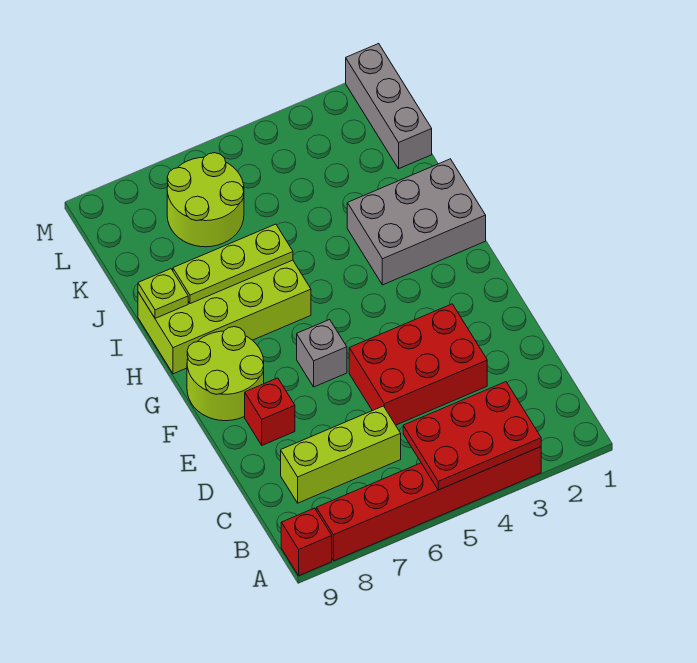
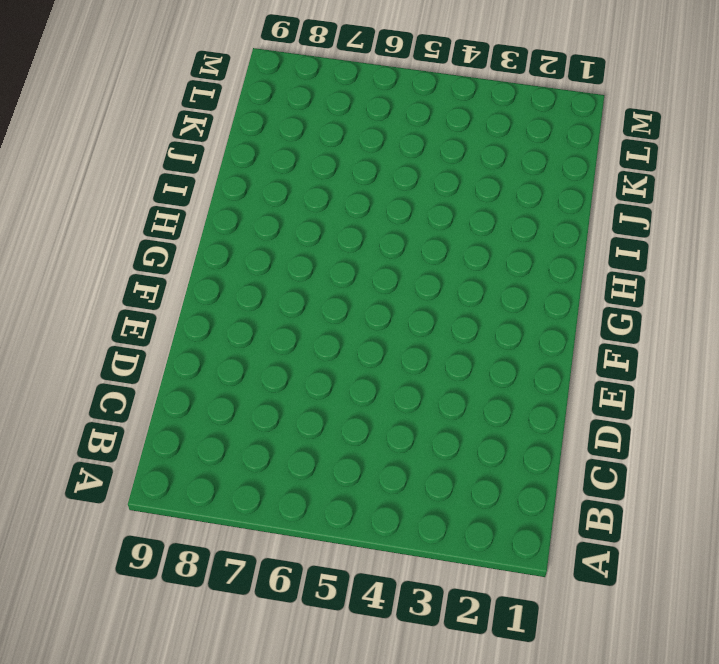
none -> red brick A3:A8 level 1
none -> red brick A9 level 1
none -> lime brick C6:C8 level 1

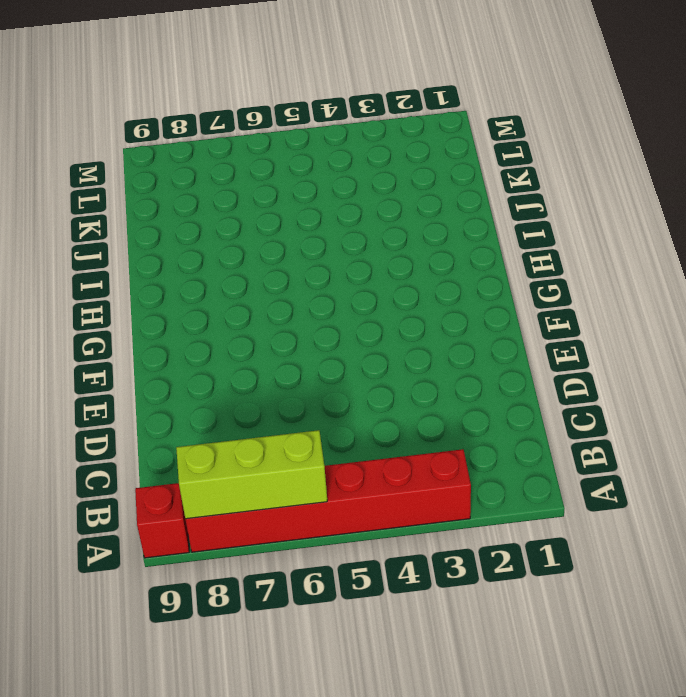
lime brick A6:A8 level 2 -> lime brick C6:C8 level 1
none -> red brick D3:E5 level 1
none -> red brick E8 level 1
none -> grey brick F6 level 1

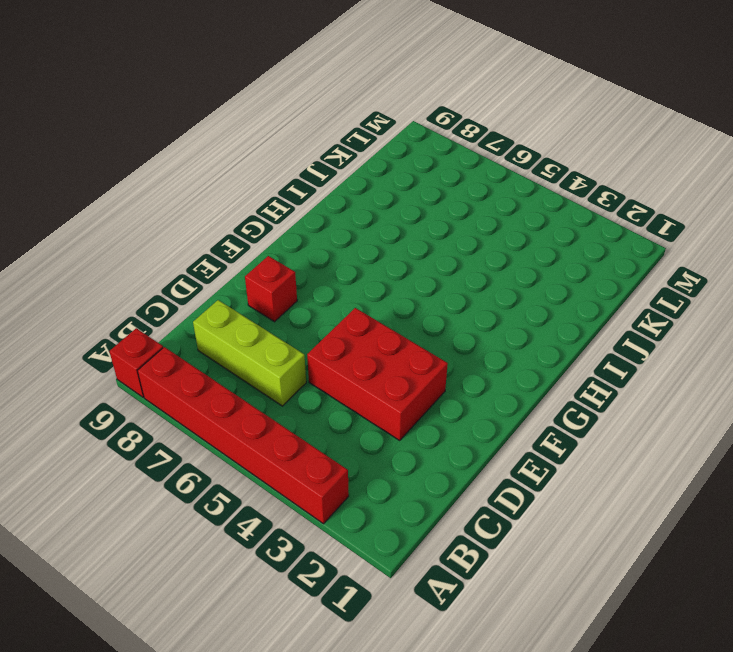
none -> grey brick F6 level 1
none -> lime round brick F8:G9 level 1
none -> grey brick H1:I3 level 1

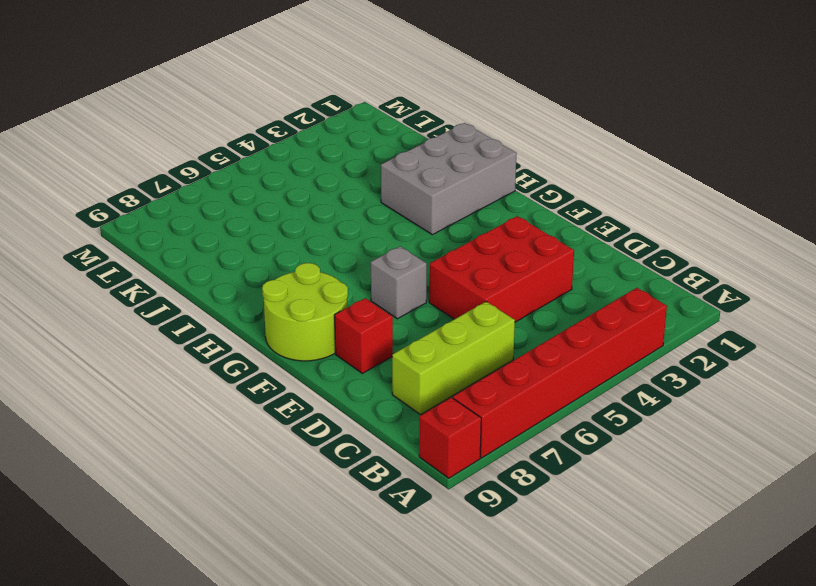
none -> lime brick H6:I9 level 1
none -> grey brick K1:M1 level 1
none -> lime round brick K6:L7 level 1

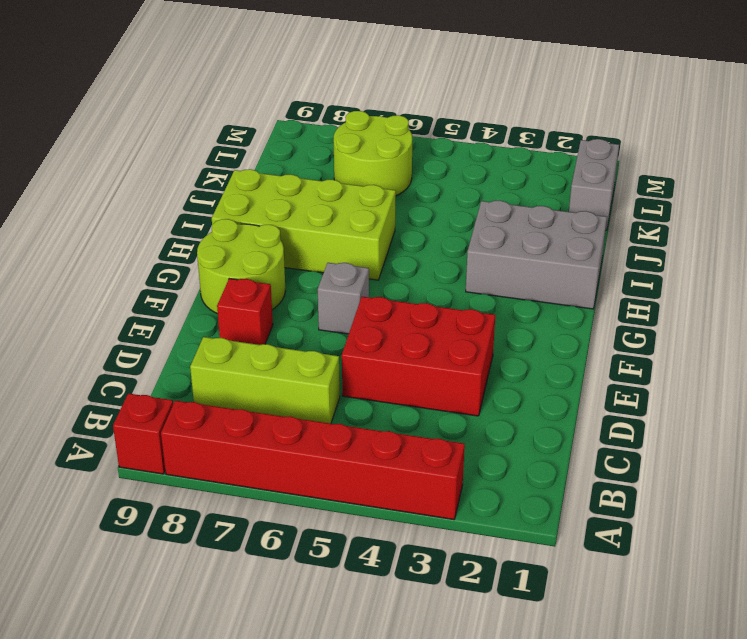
grey brick K1:L1 level 1 -> grey brick K1:M1 level 1
none -> red plate A3:B5 level 2
none -> lime plate I6:I8 level 2
none -> lime plate I9 level 2

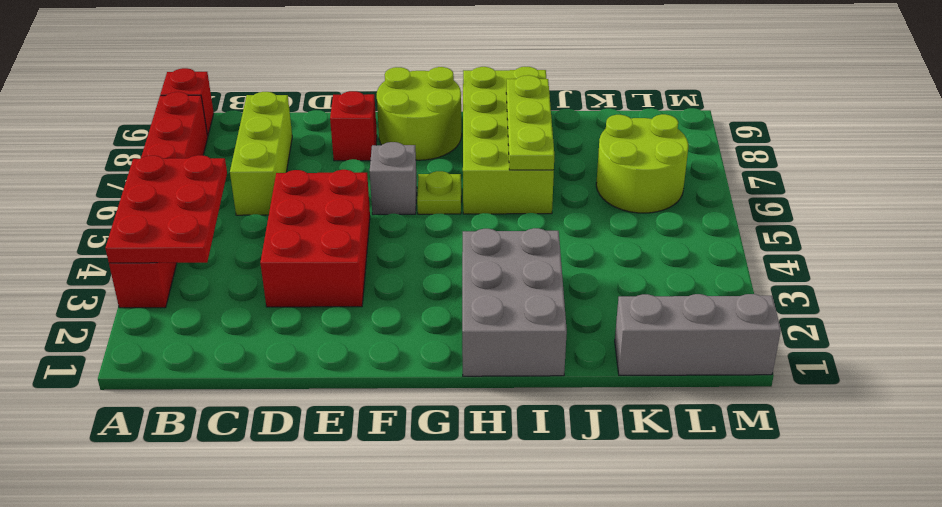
lime plate G6 level 1 -> lime plate I9 level 2

